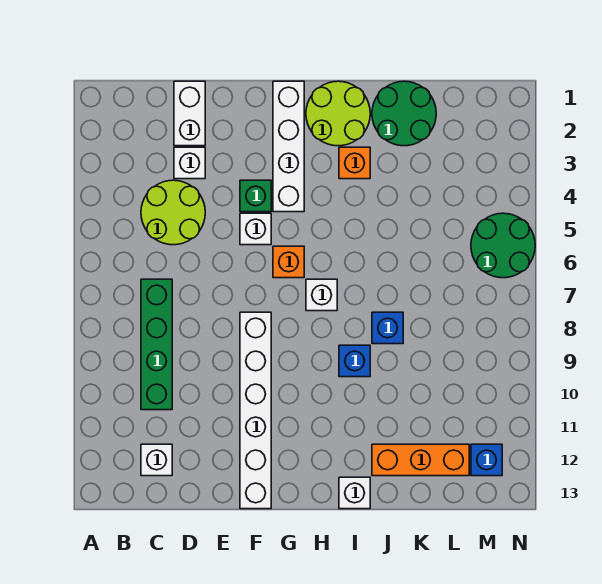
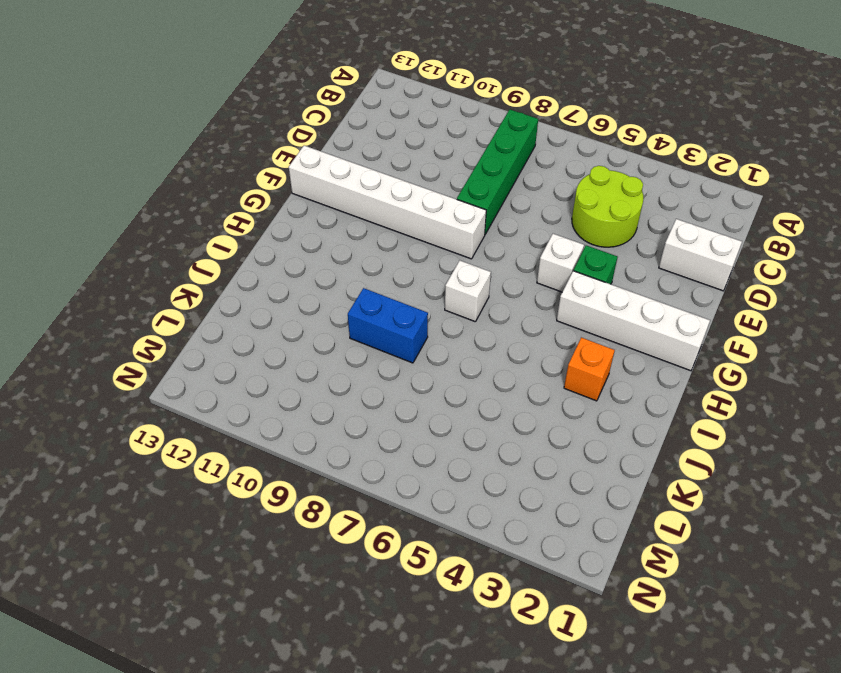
green brick B8:E8 level 1 -> green brick C7:C10 level 1
blue brick J8:J9 level 1 -> blue brick J8 level 1
none -> white brick C12 level 1
none -> white brick D3 level 1
none -> orange brick G6 level 1

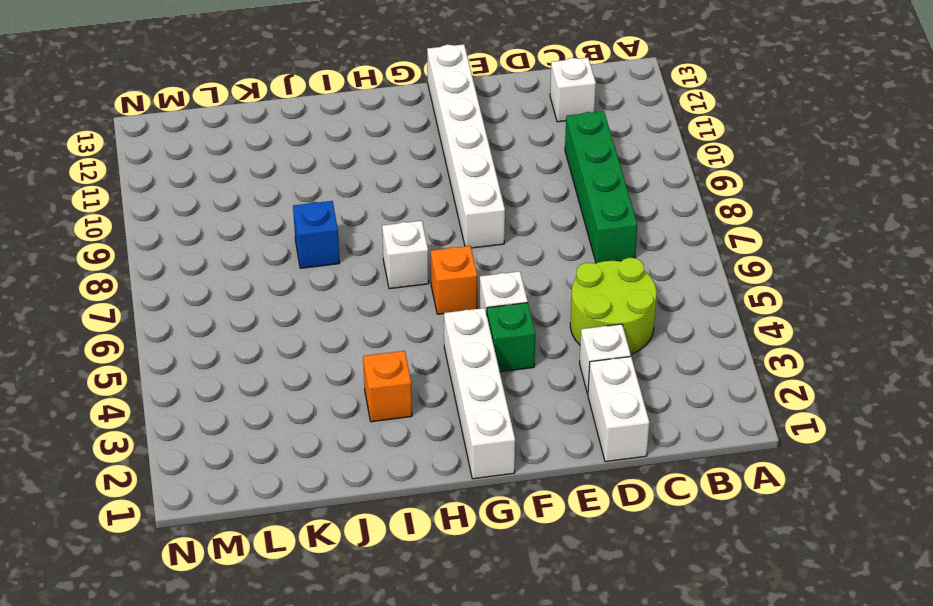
none -> lime round brick H1:I2 level 1
none -> blue brick I9 level 1
none -> white brick I13 level 1

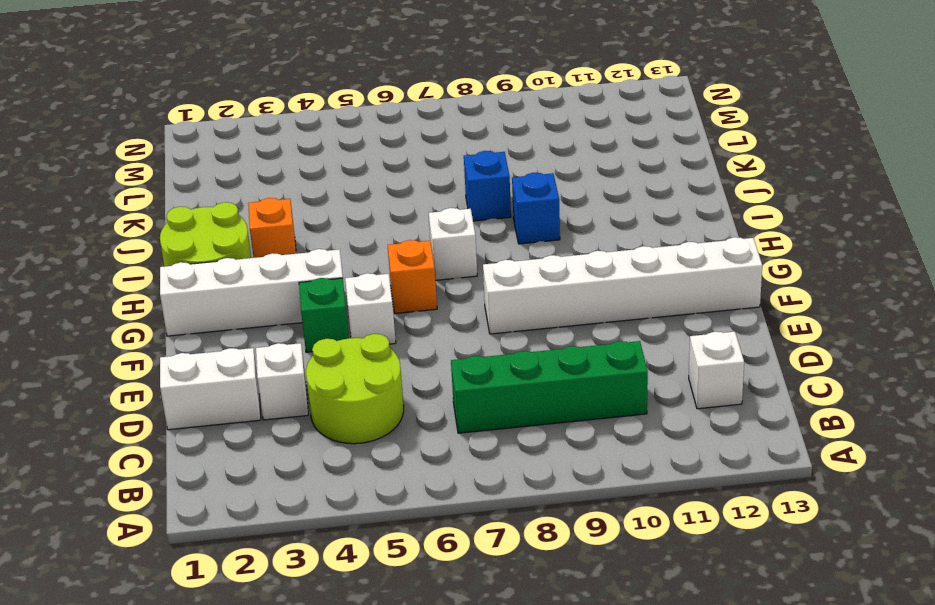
none -> white brick I13 level 1
none -> green round brick J1:K2 level 1
none -> orange brick J12:L12 level 1

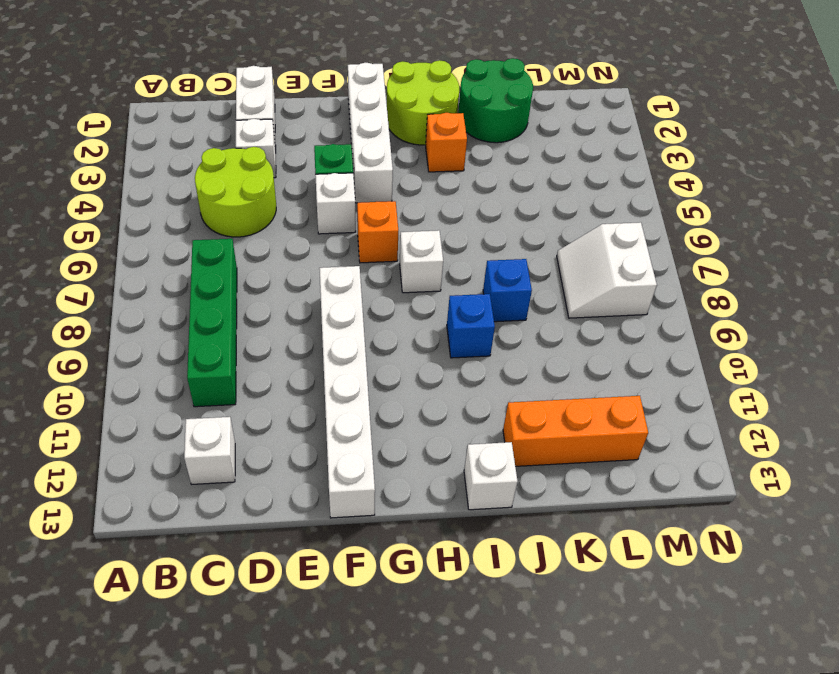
white slope L7:M8 level 1 top M -> none
none -> green round brick M5:N6 level 1
none -> blue brick M12 level 1

